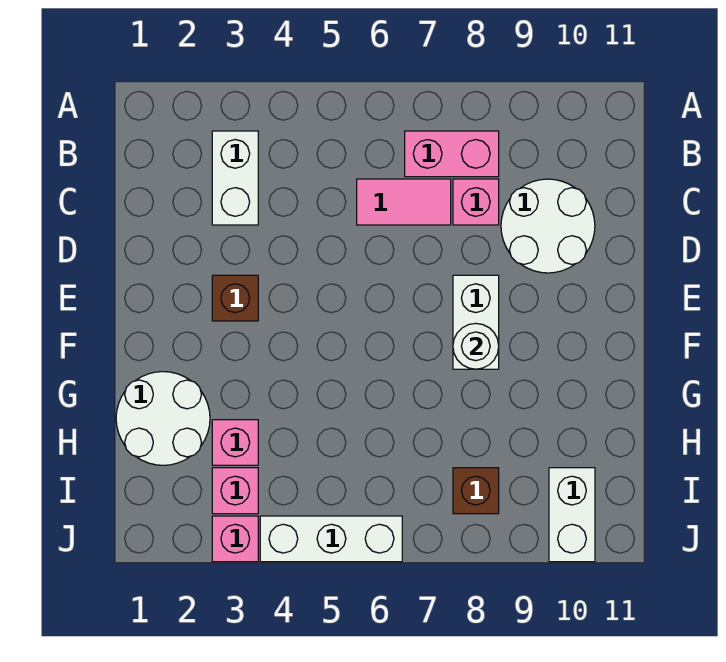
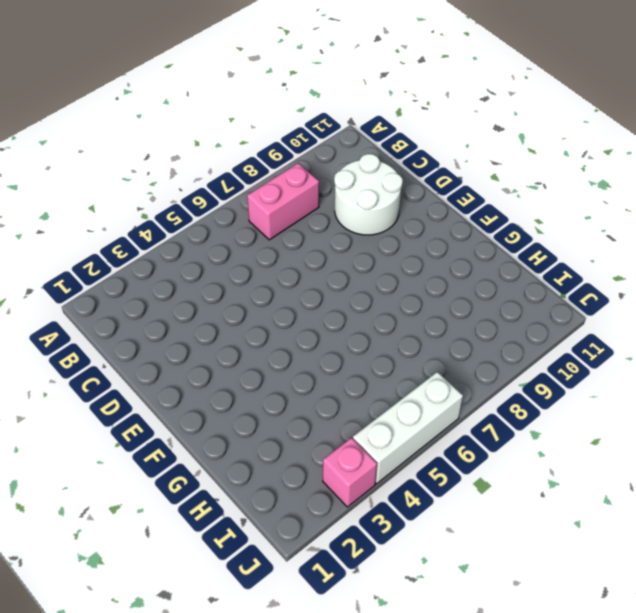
none -> white brick B3:C3 level 1
none -> pink tile C6:C7 level 1
none -> pink brick C8 level 1

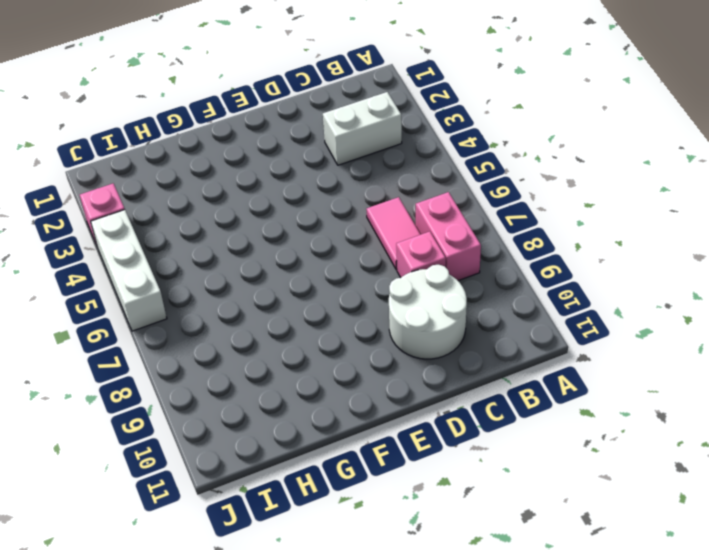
none -> brown brick E3 level 1
none -> white brick E8:F8 level 1
none -> white round brick G1:H2 level 1

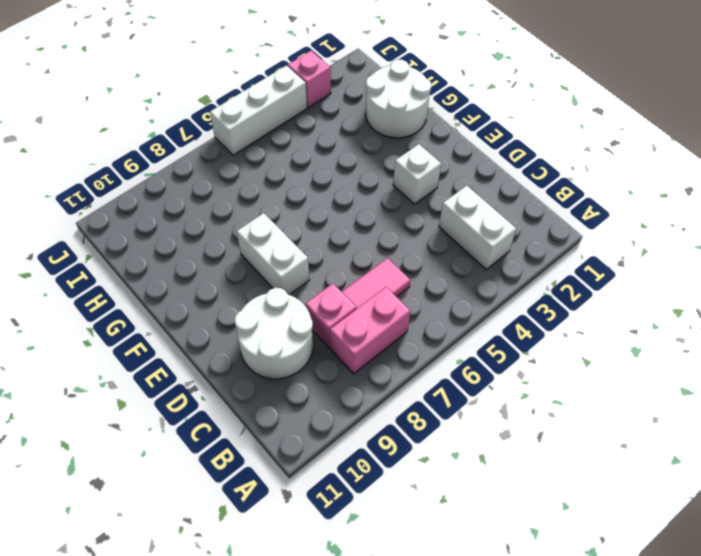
white brick E3 level 1 -> brown brick E3 level 1
none -> pink brick H3 level 1
none -> pink brick I3 level 1
none -> brown brick I8 level 1

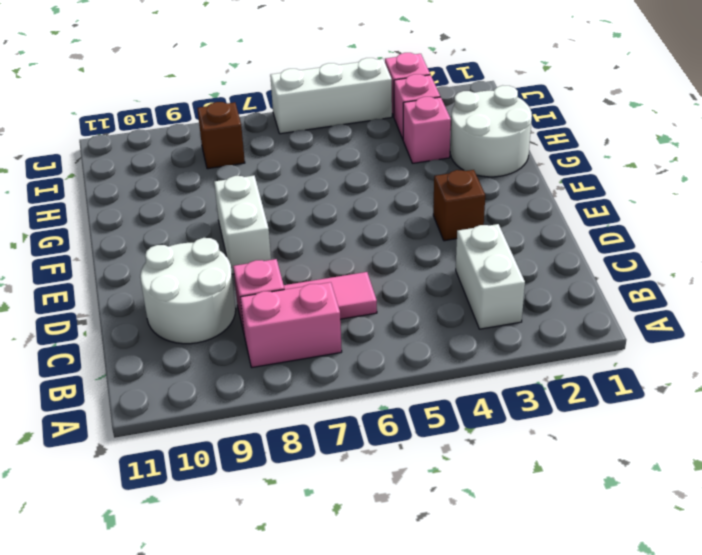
none -> white brick I10:J10 level 1
none -> white round brick F8 level 2

